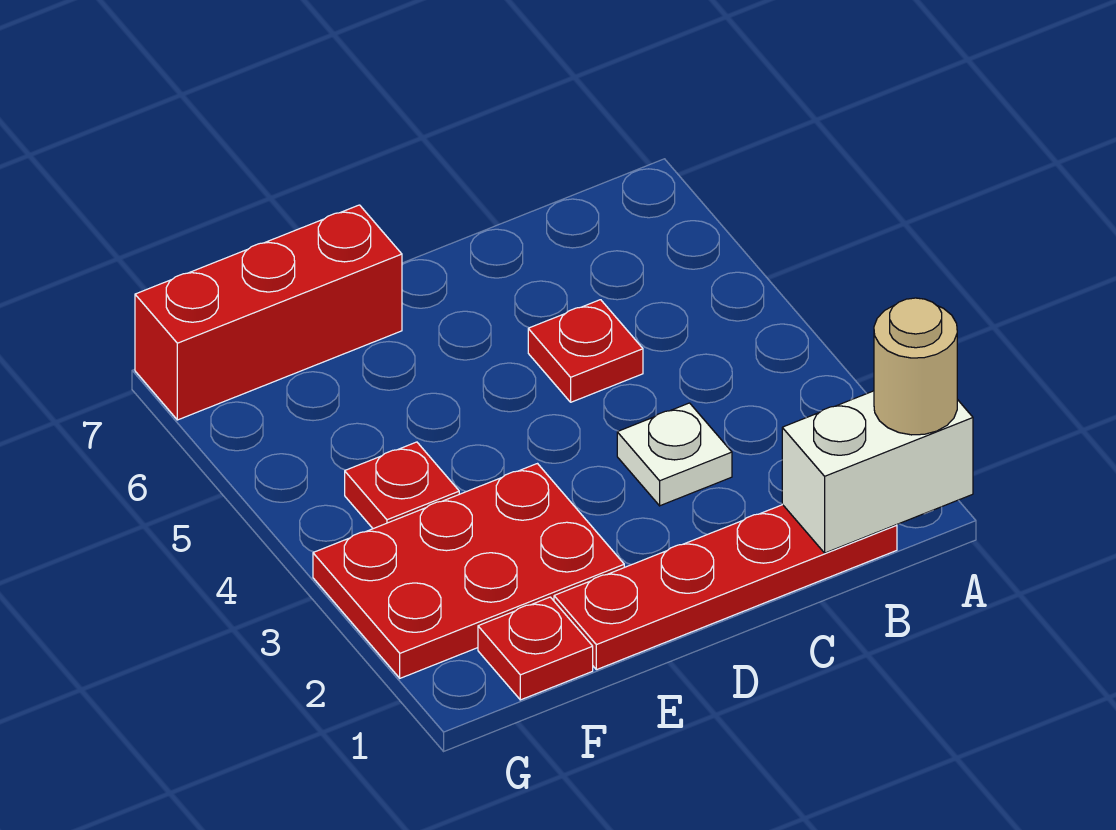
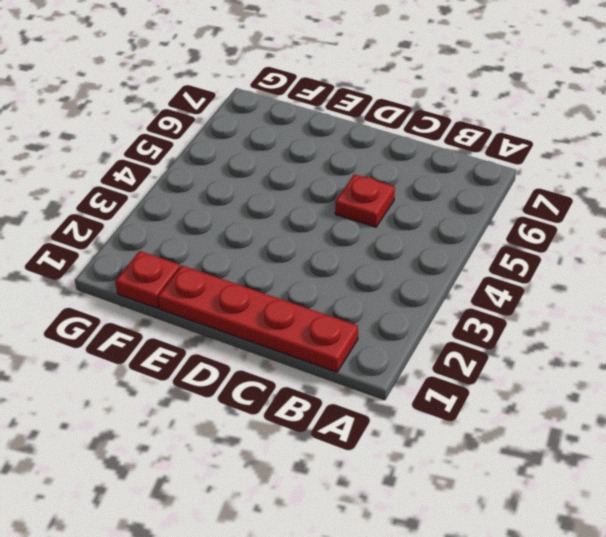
none -> white plate C3 level 1
none -> red plate E2:G3 level 1

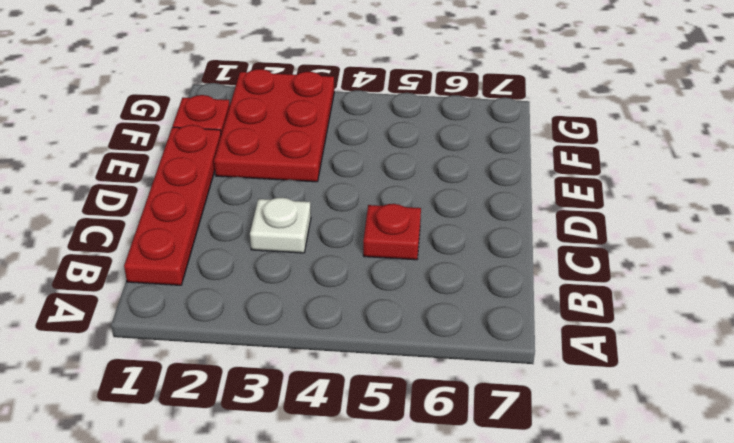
none -> red brick E7:G7 level 1
none -> red plate F4 level 1

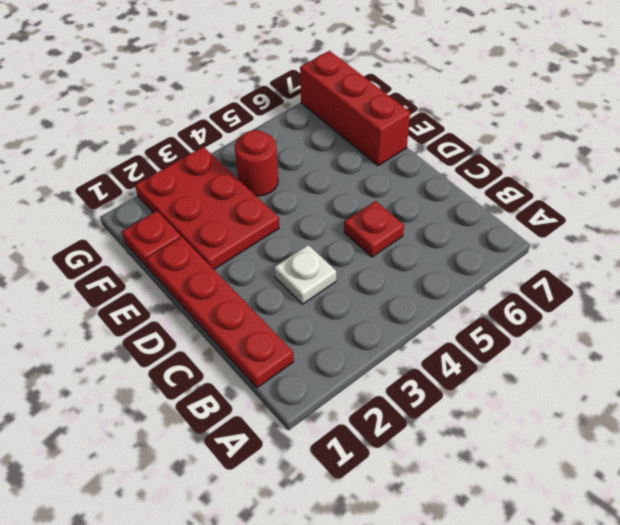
red round brick F4 level 1 -> red plate F4 level 1
none -> white brick A1:B1 level 2
none -> tan round brick A1 level 3

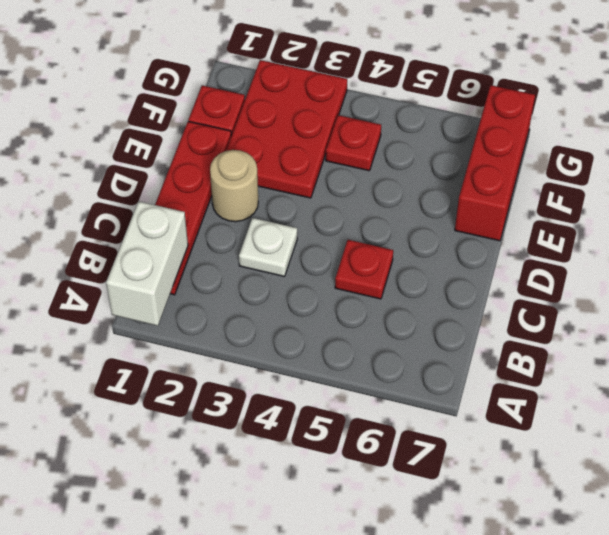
tan round brick D2 level 1 -> tan round brick A1 level 3

